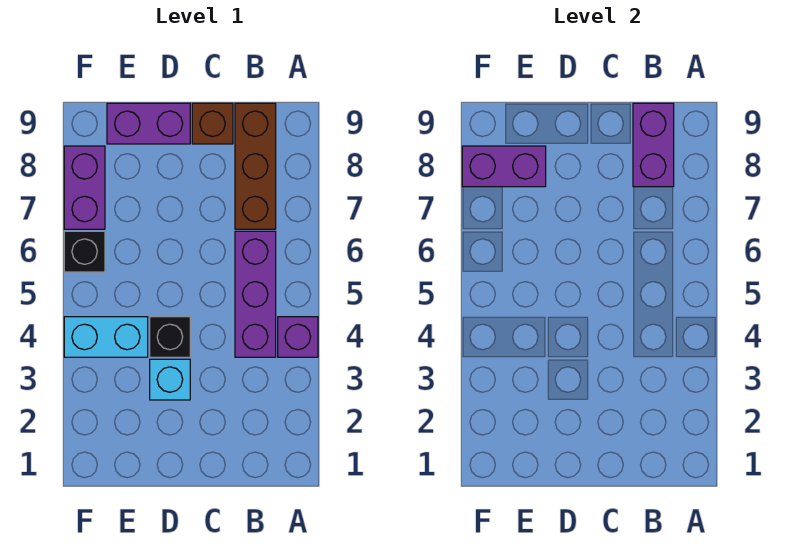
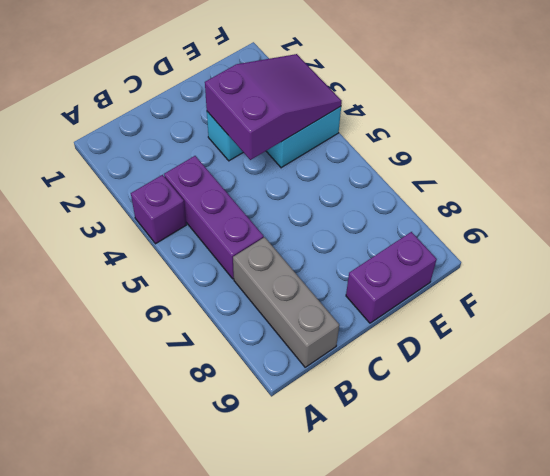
grey brick B7:B9 level 1 -> brown brick B7:B9 level 1
purple slope D3:F4 level 2 top D -> none
none -> brown brick C9 level 1
none -> black brick D4 level 1
none -> black brick F6 level 1

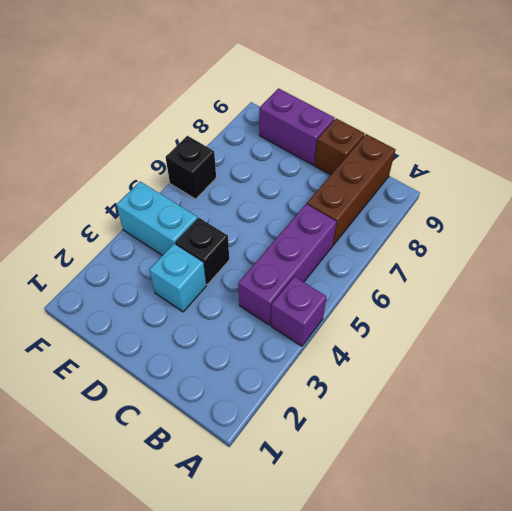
none -> purple brick F7:F8 level 1
none -> purple brick B8:B9 level 2
none -> purple brick E8:F8 level 2

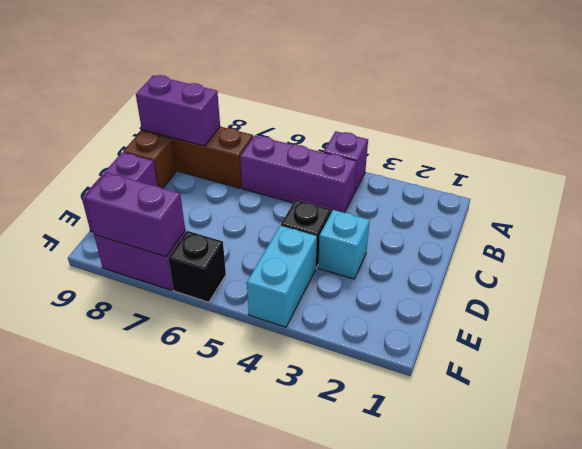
purple brick F7:F8 level 2 -> purple brick E8:F8 level 2

